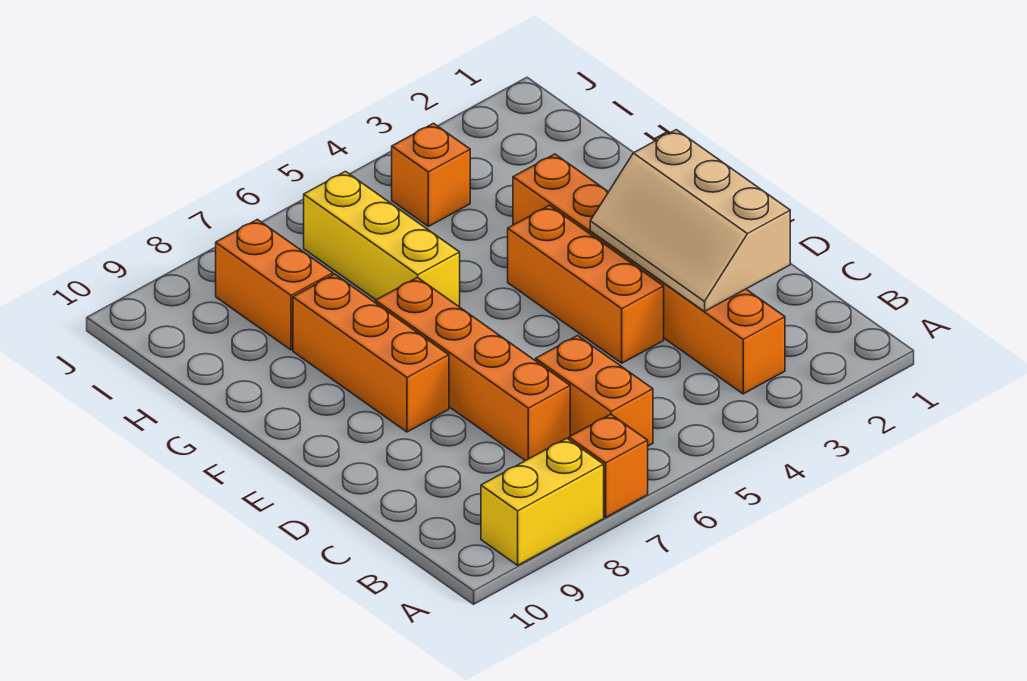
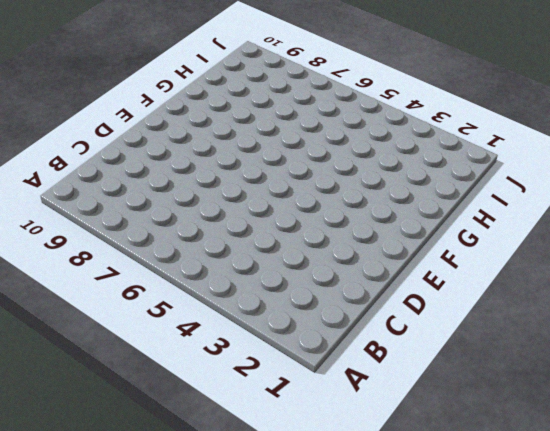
none -> orange brick A7 level 1
none -> yellow brick A8:A9 level 1

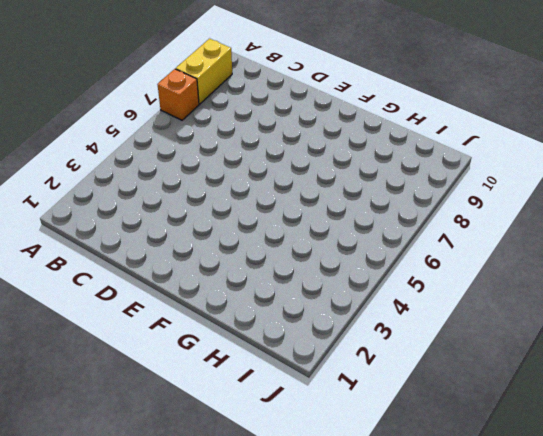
none -> orange brick B3:G3 level 1
none -> orange brick B6:C6 level 1

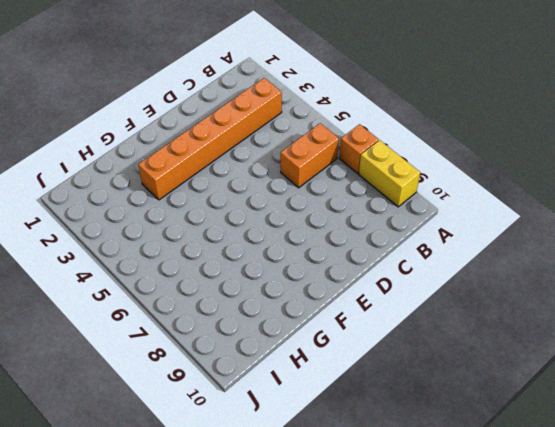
none -> orange brick C7:F7 level 1
none -> orange brick D4:F4 level 1

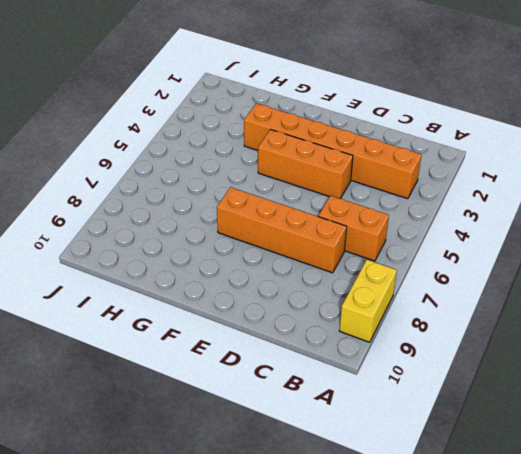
none -> orange brick A7 level 1
none -> orange brick E8:G8 level 1

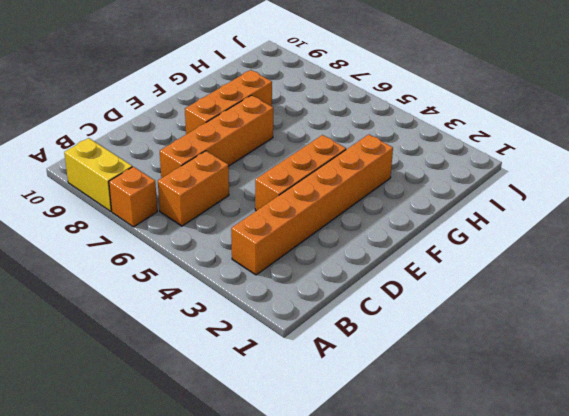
none -> yellow brick G6:I6 level 1
none -> orange brick H8:I8 level 1

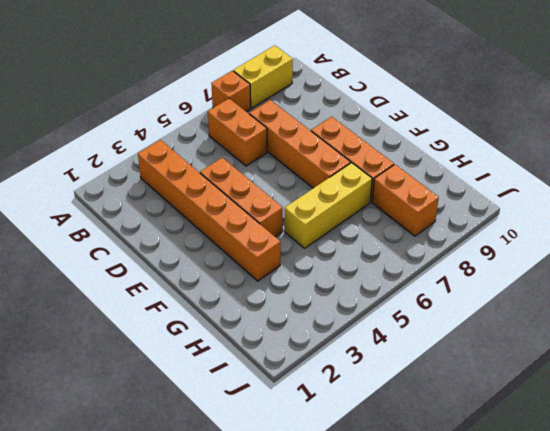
yellow brick G5:G7 level 1 -> yellow brick G6:I6 level 1
none -> orange brick I4 level 1
none -> tan slope C2:E3 level 2 top 2

